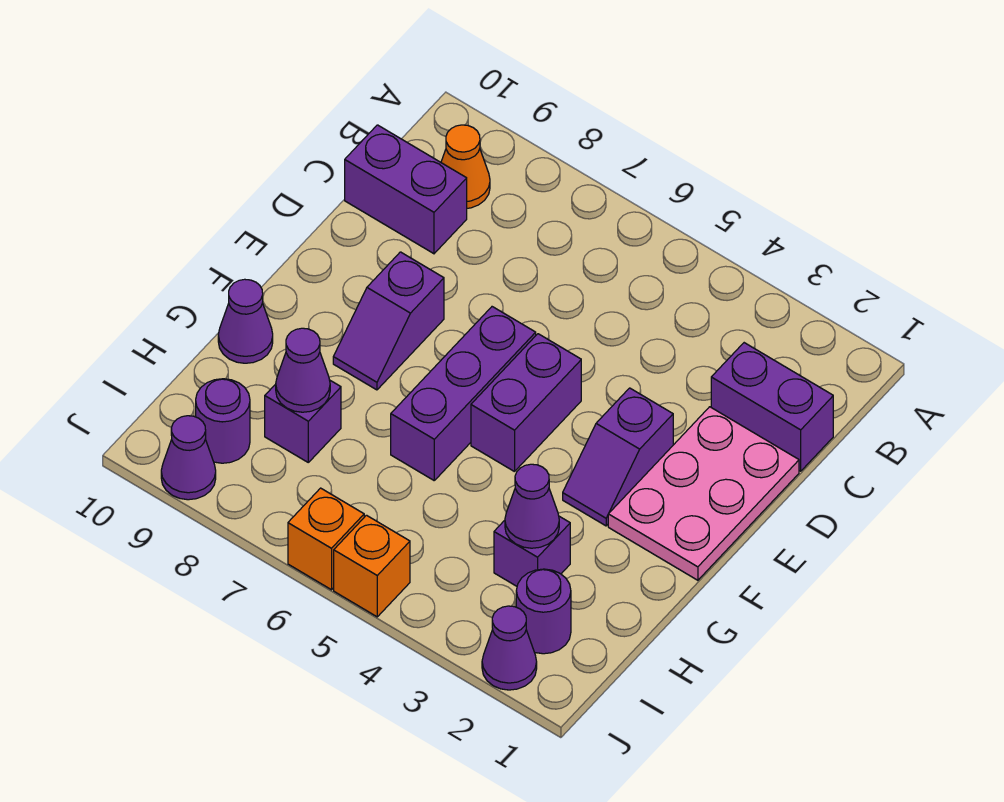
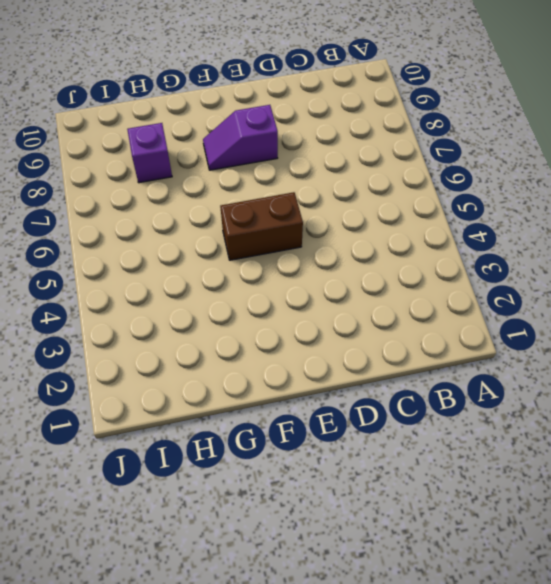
brown brick E5:F5 level 1 -> purple brick E5:F5 level 1
none -> orange cone B9 level 1
none -> purple brick C1:C2 level 1
none -> purple brick C9:C10 level 1

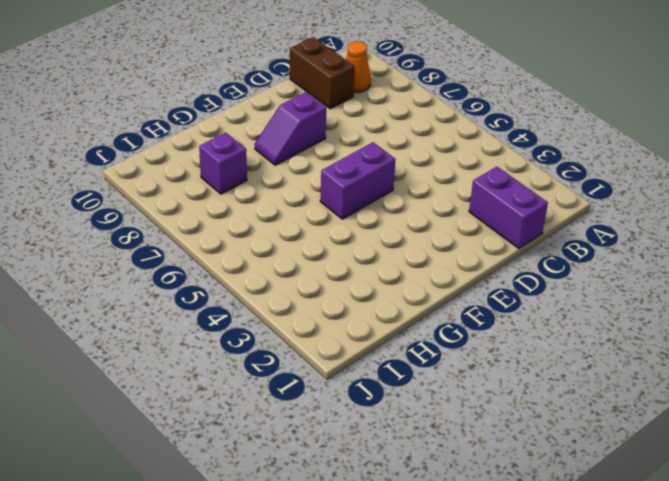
brown brick C9:C10 level 1 -> purple brick C9:C10 level 1
none -> pink plate D1:F2 level 1
none -> purple slope E3:F3 level 1 top E
none -> purple brick E6:G6 level 1

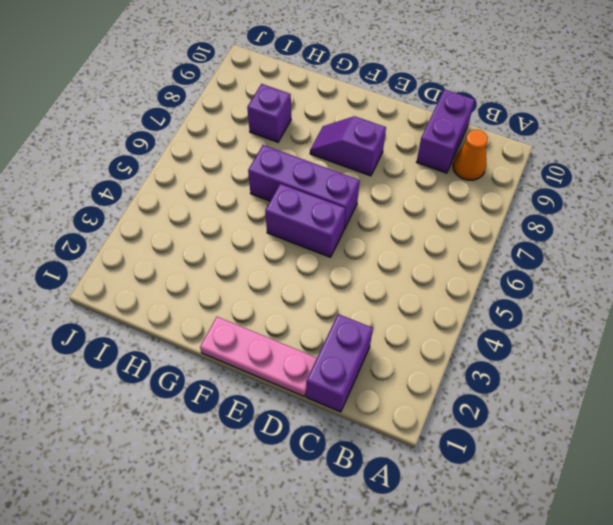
pink plate D1:F1 level 1 -> pink plate D1:F2 level 1
none -> purple slope E3:F3 level 1 top E
none -> purple cone G10 level 1
none -> purple brick H3 level 1

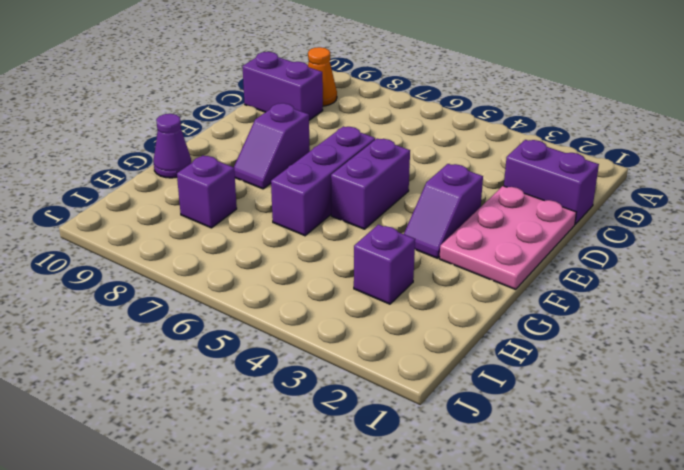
none -> purple round brick I2 level 1
none -> purple round brick I9 level 1
none -> purple cone J2 level 1

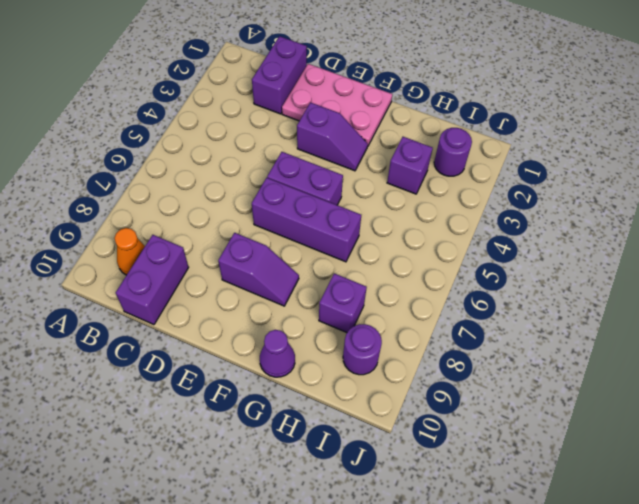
none -> purple cone J2 level 1
none -> orange brick J5 level 1
none -> orange brick J6 level 1

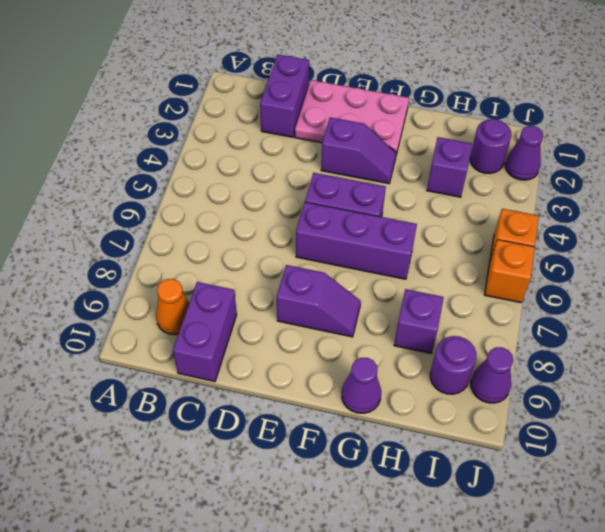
none -> purple cone H3 level 2
none -> purple cone H8 level 2

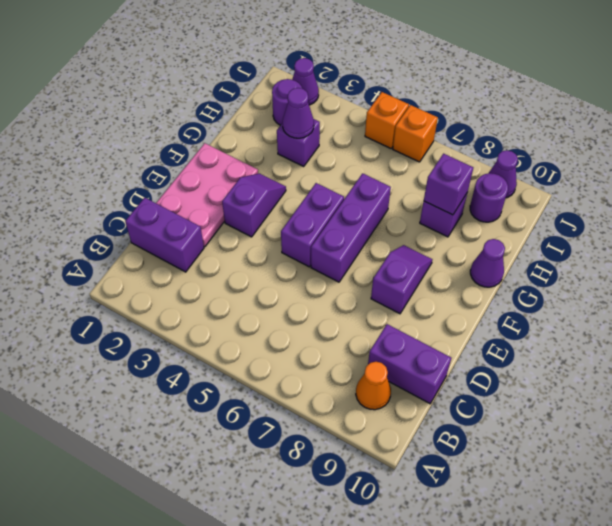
purple brick H8 level 2 -> purple cone H8 level 2

